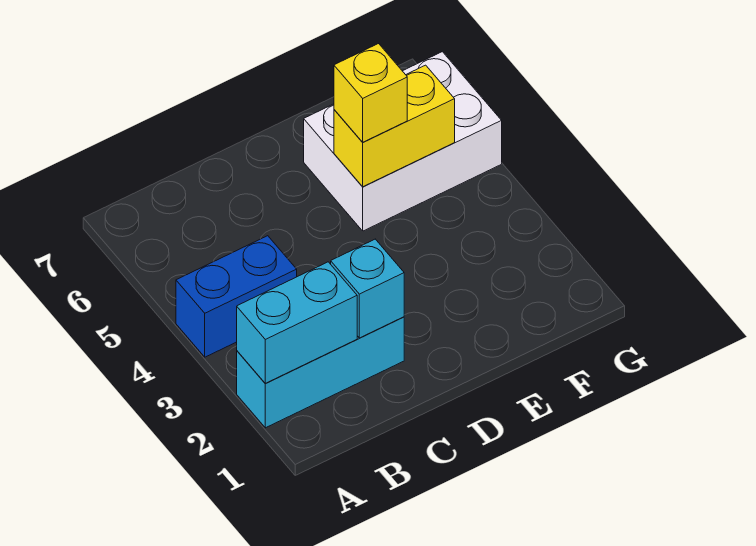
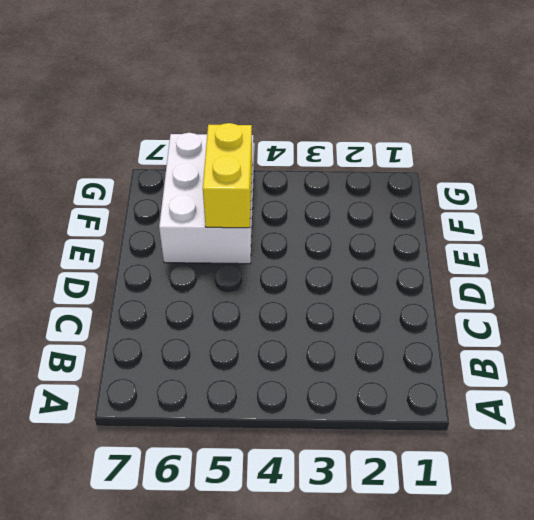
none -> cyan brick A2:C2 level 1
none -> blue brick A4:B4 level 1

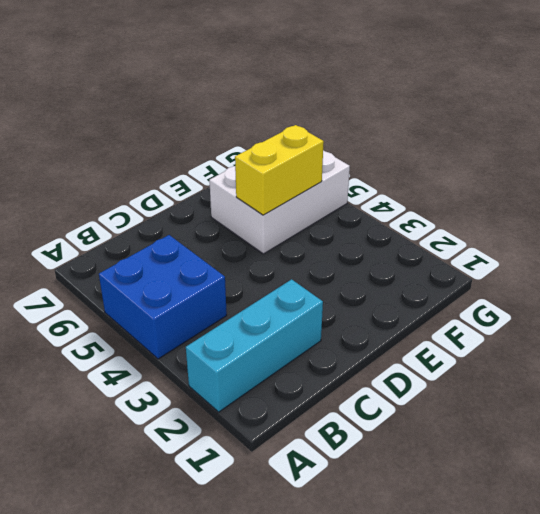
blue brick A4:B5 level 1 -> blue brick A4:B4 level 1
none -> cyan brick A2:B2 level 2
none -> cyan brick C2 level 2

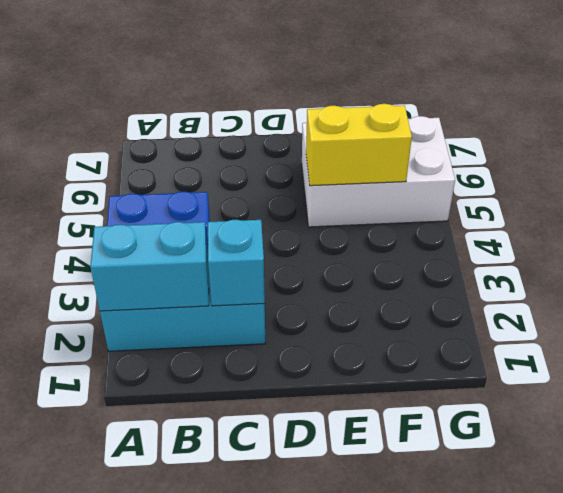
none -> yellow brick E5 level 3

